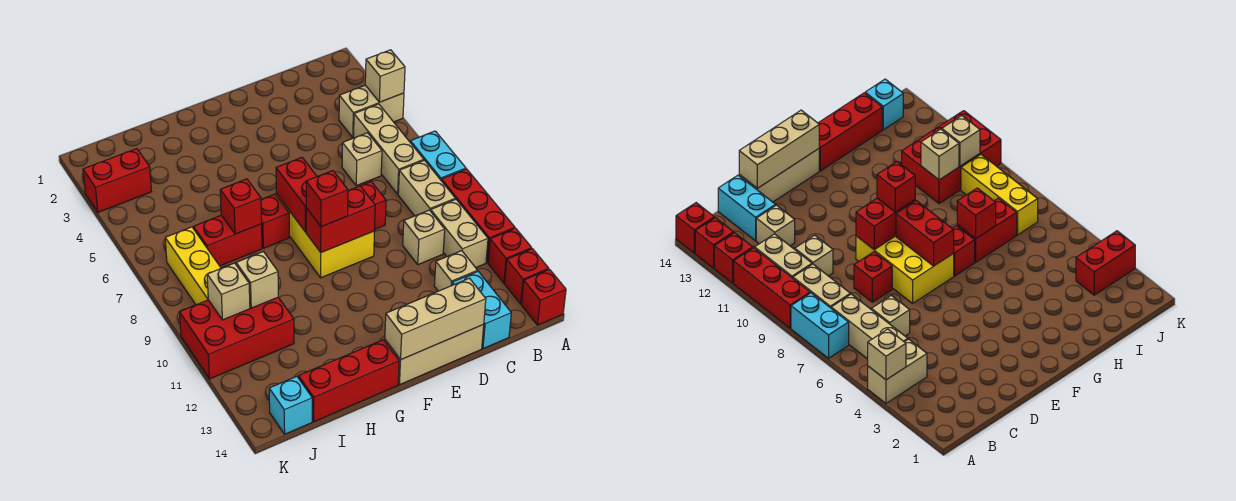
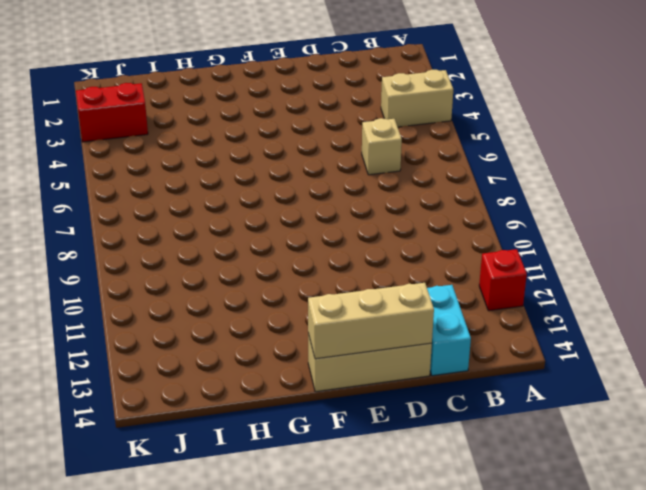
none -> cyan brick A7:A8 level 1
none -> red brick A9:A11 level 1
none -> red brick A13 level 1
none -> red brick A14 level 1

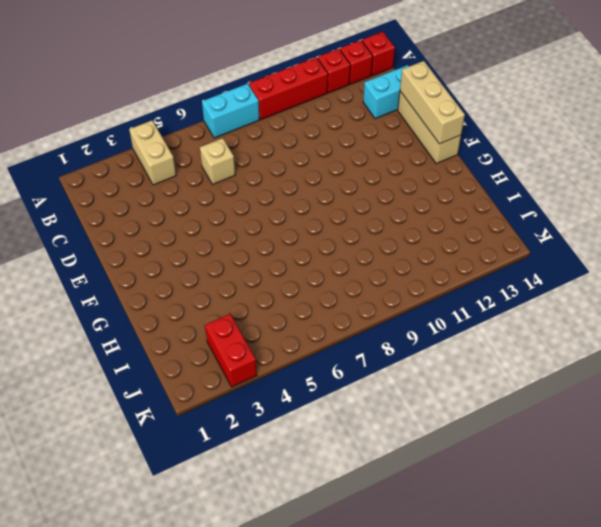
none -> tan brick B5:B7 level 1
none -> tan brick B8:B9 level 1
none -> tan brick B10:B11 level 1
none -> tan brick C10 level 1

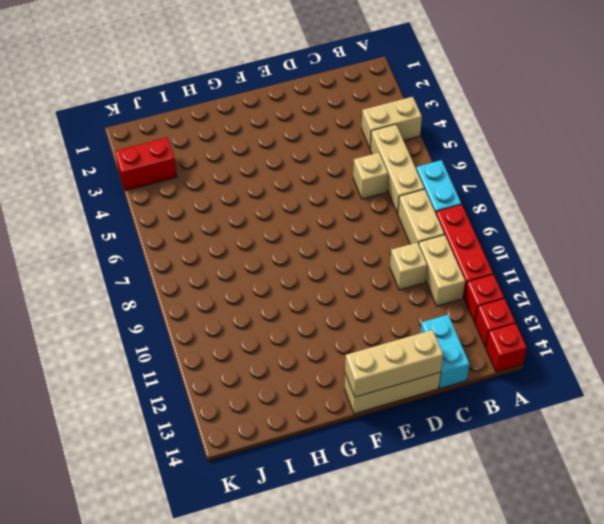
none -> tan brick C12 level 1
none -> red brick D8 level 1
none -> yellow brick E7:F9 level 1
none -> red brick G7 level 1

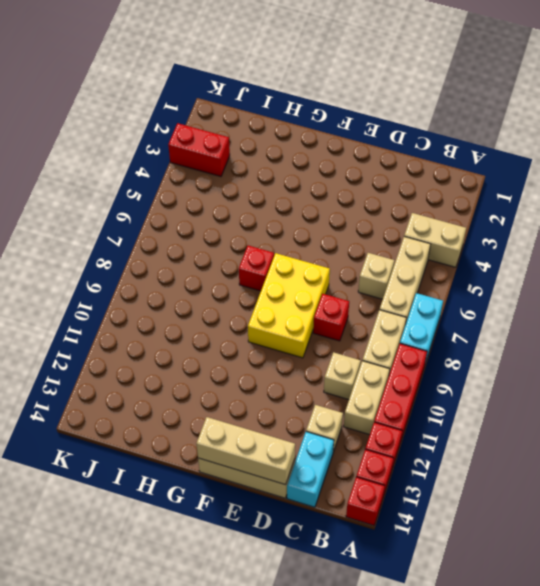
none -> red brick G14:I14 level 1
none -> red brick H7:I7 level 1
none -> red brick I10:K11 level 1
none -> yellow brick J7:J9 level 1

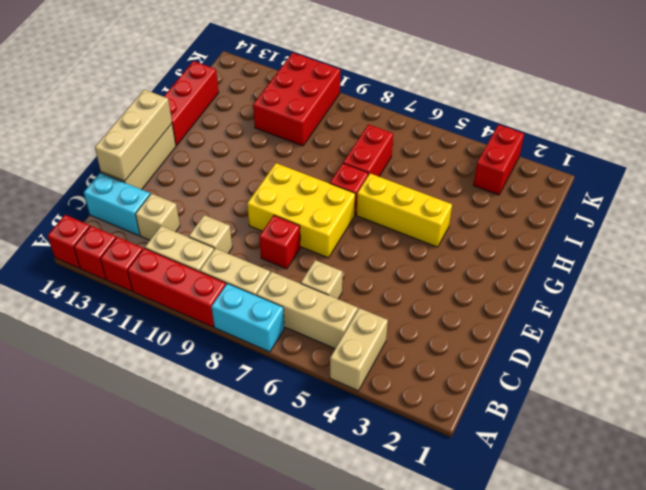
yellow brick G4:G6 level 1 -> yellow brick J7:J9 level 1
none -> cyan brick J14 level 1
none -> tan brick A4 level 2
none -> red brick E9:F9 level 2
none -> red brick F7:F8 level 2

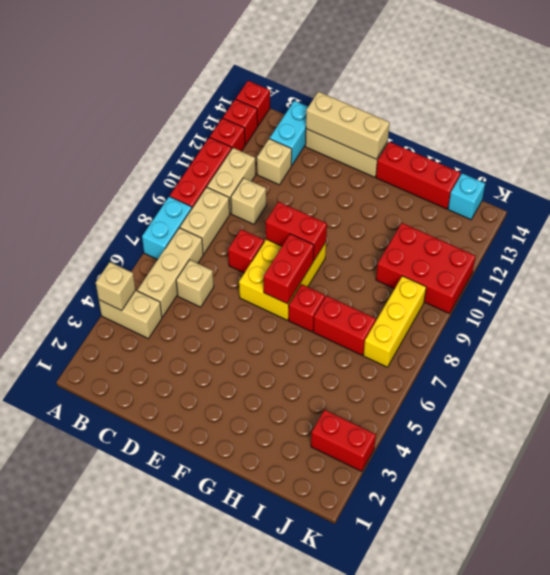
none -> red brick H7 level 2
none -> tan brick I10 level 2
none -> tan brick J10 level 2
none -> red brick F9 level 3

